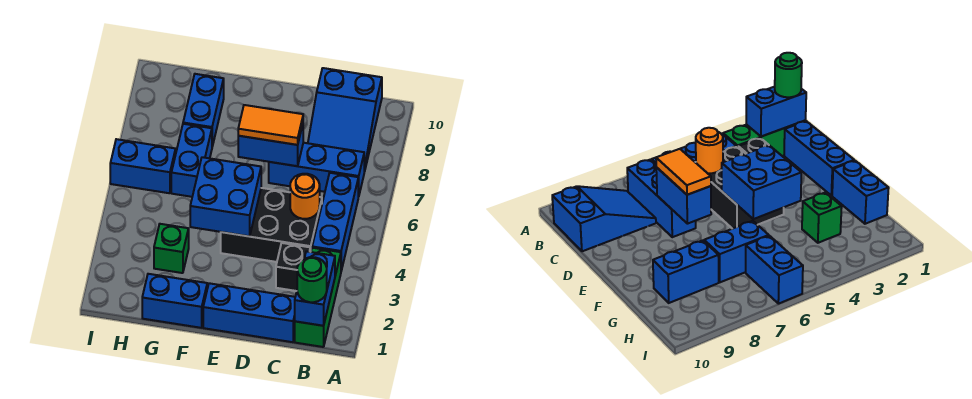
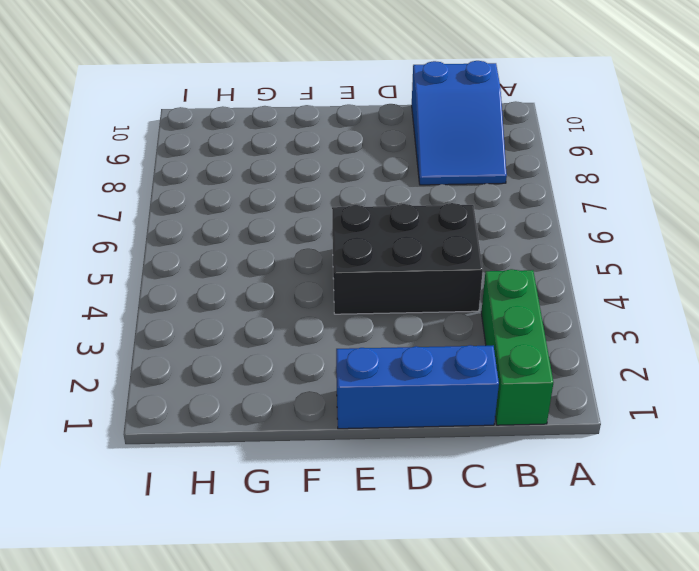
none -> blue brick B4:B6 level 1
none -> blue brick B7:D7 level 1
none -> black brick C3 level 1

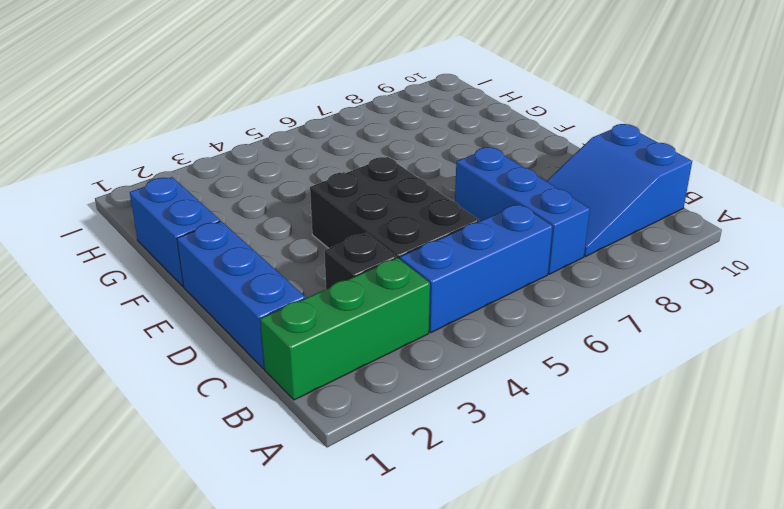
none -> green brick G3 level 1
none -> blue brick G6:G7 level 1
none -> blue brick G8:G9 level 1

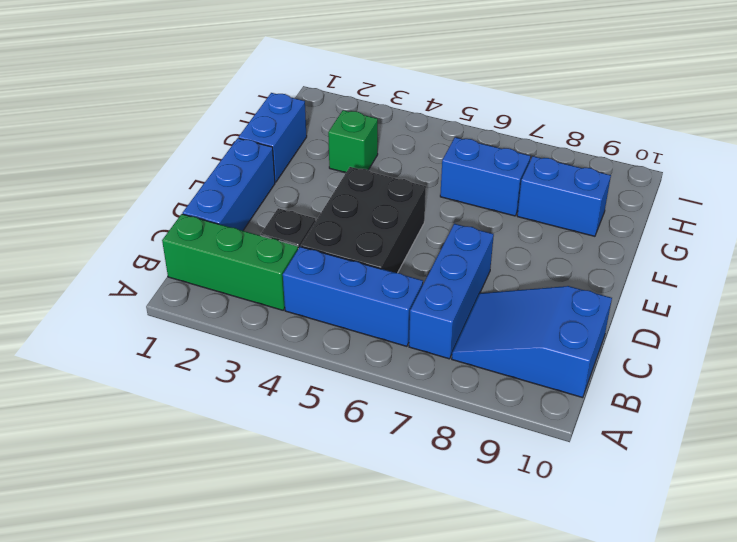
none -> blue brick H6:I6 level 1
none -> blue brick B1:B2 level 2
none -> orange round brick C5 level 2

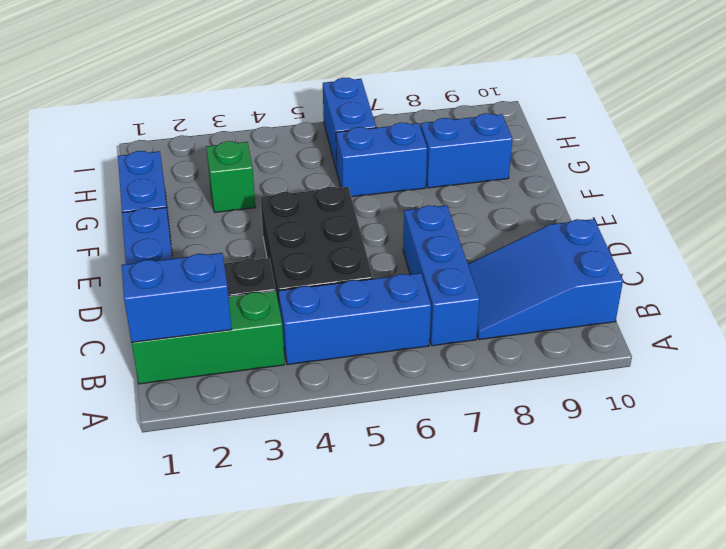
none -> orange round brick C5 level 2
none -> blue brick D7:E7 level 2
none -> blue brick E4:F5 level 2

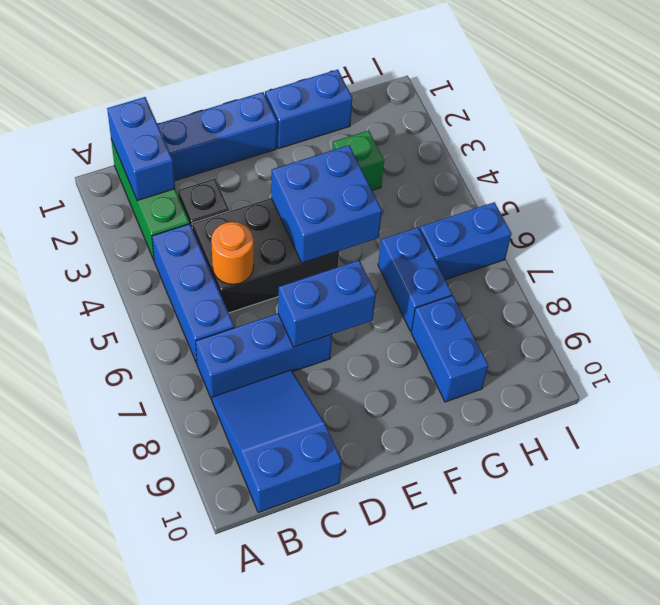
none -> green round brick B1 level 3
none -> orange tile D7:E7 level 3

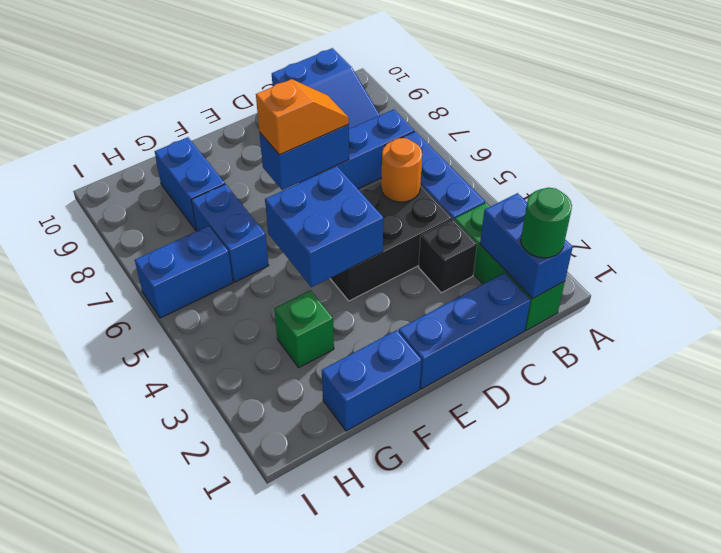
orange slope D7:E7 level 3 top E -> orange tile D7:E7 level 3

